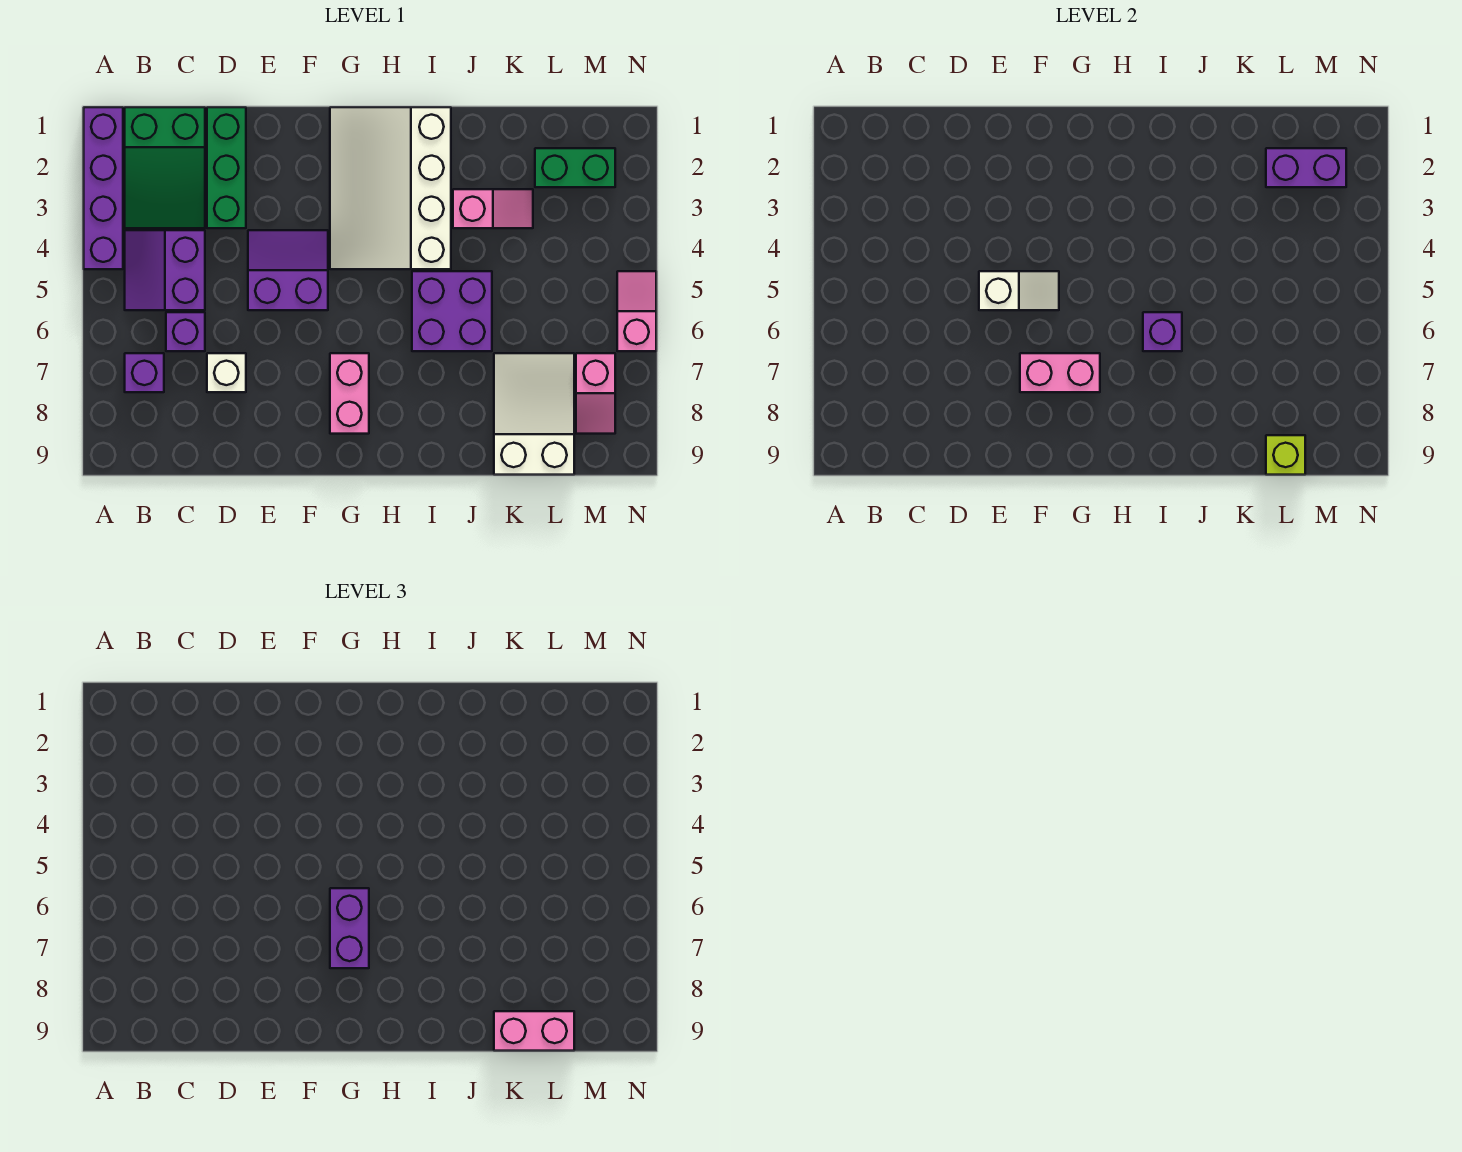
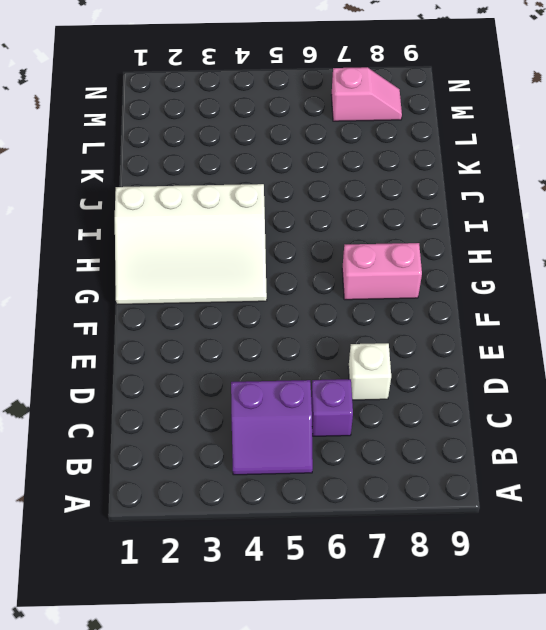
none -> purple brick A1:A4 level 1
none -> green slope B1:C3 level 1 top 1
none -> purple brick B7 level 1

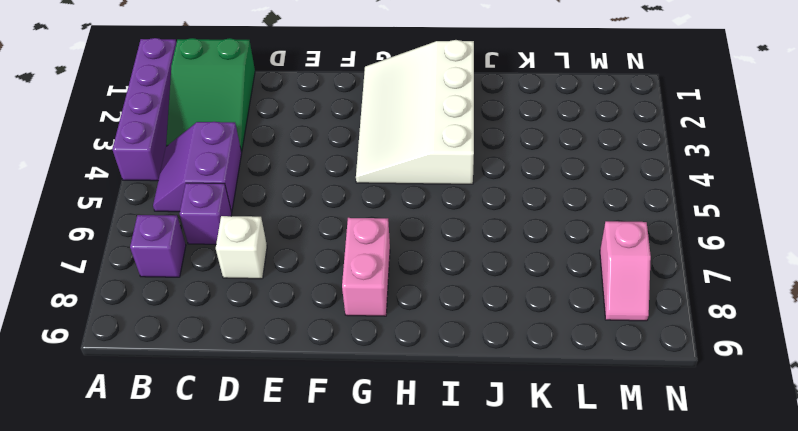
none -> green brick D1:D3 level 1
none -> purple slope E4:F5 level 1 top 5
none -> purple brick I5:J6 level 1

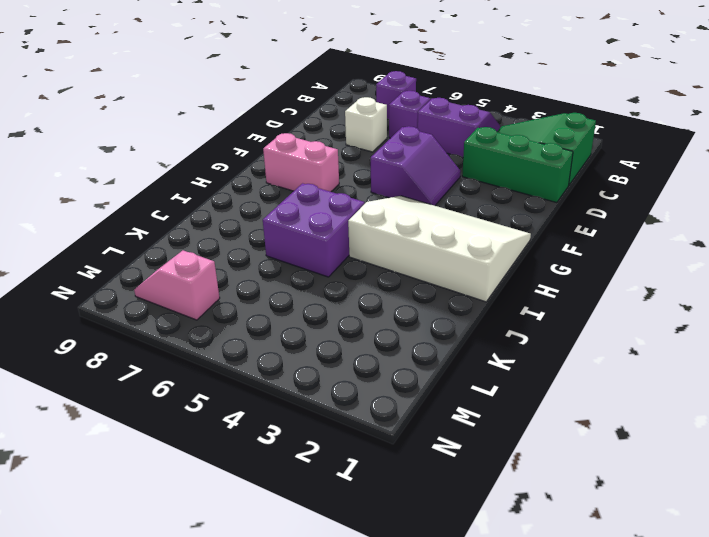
none -> purple brick A1:A4 level 1
none -> pink slope J3:K3 level 1 top J
none -> white slope K7:L9 level 1 top 9

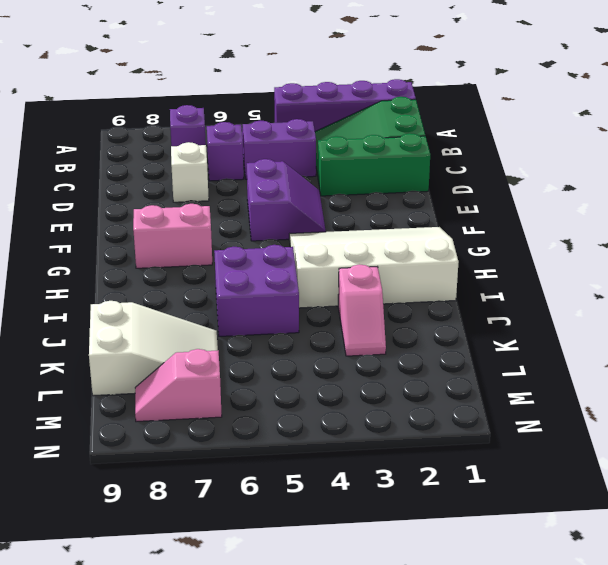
none -> green brick L2:M2 level 1
none -> pink slope N5:N6 level 1 top 6
none -> white slope E5:F5 level 2 top E

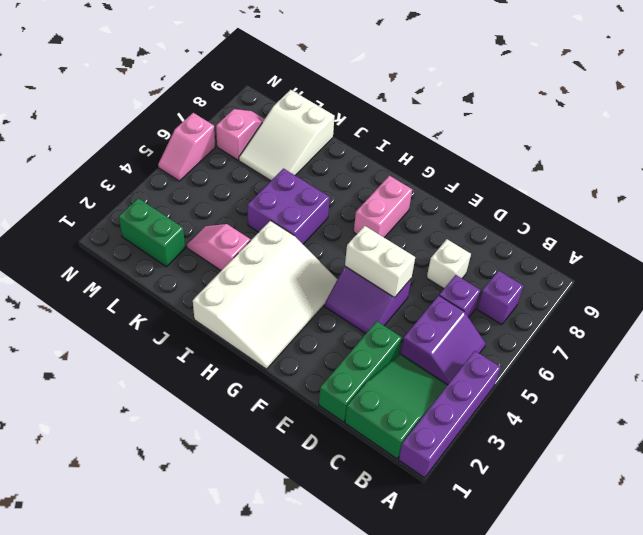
white brick E5:F5 level 2 -> white slope E5:F5 level 2 top E
none -> pink brick F7:G7 level 2
none -> purple brick I6 level 2
none -> purple brick L2:M2 level 2

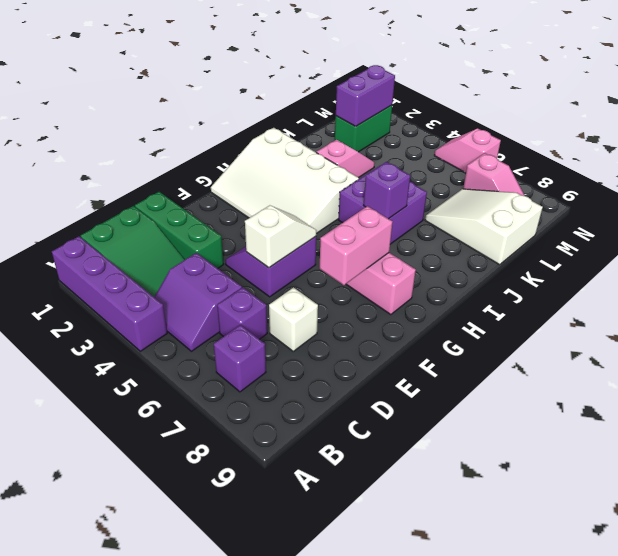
none -> lime brick L9 level 2
none -> purple brick G6:G7 level 3
none -> pink brick K9:L9 level 3

